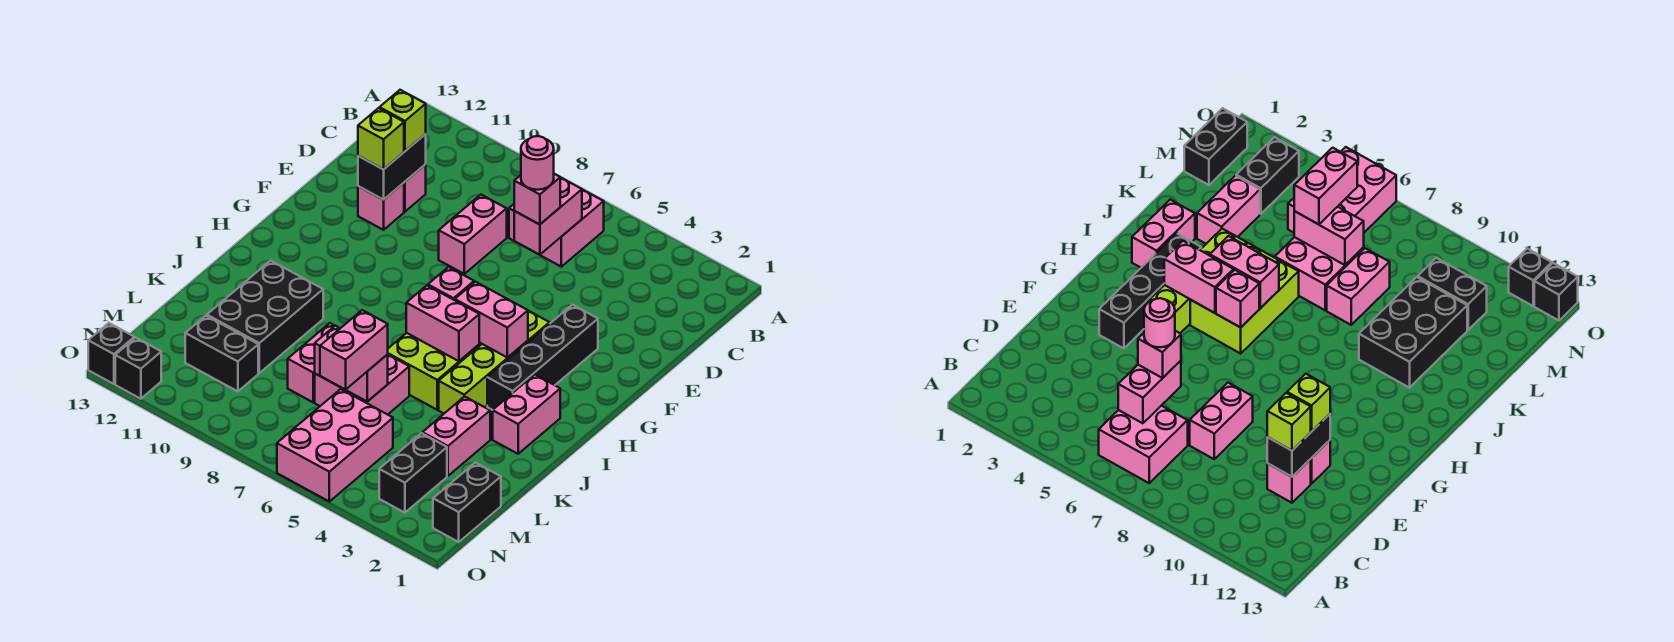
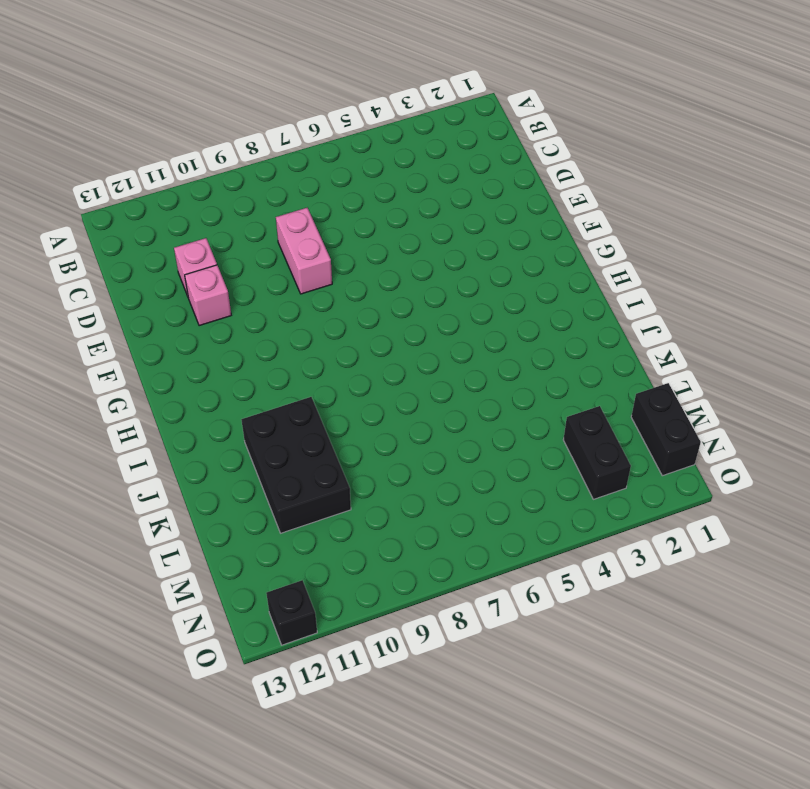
none -> pink brick B6:C7 level 1
none -> black brick F3:I3 level 1
none -> lime brick G4:J4 level 1

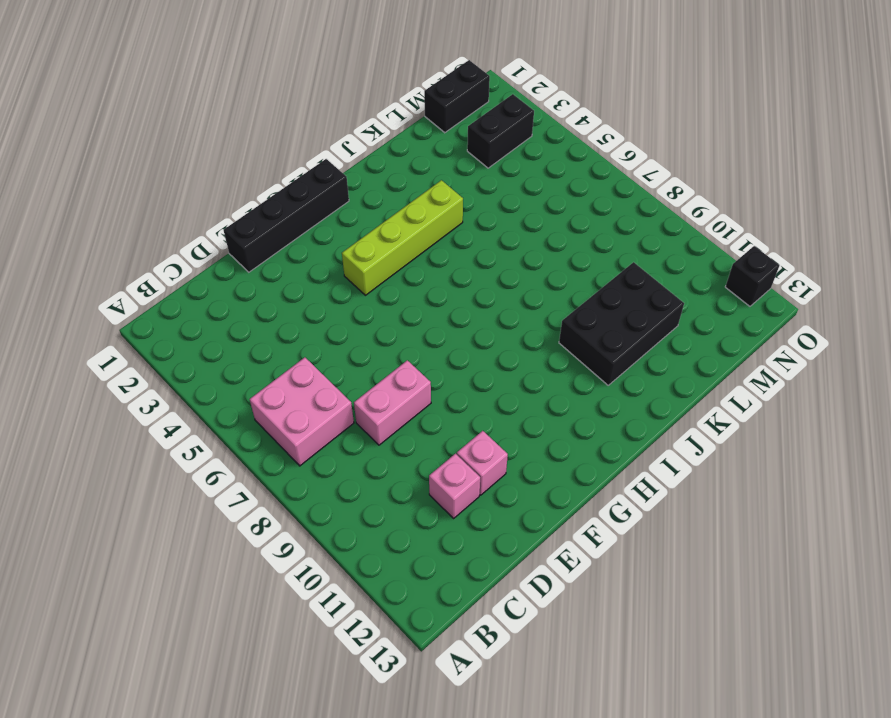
black brick E1:H1 level 1 -> black brick F3:I3 level 1
none -> lime brick H5:J6 level 1
none -> pink brick I2:J2 level 1
none -> pink brick K3:L3 level 1

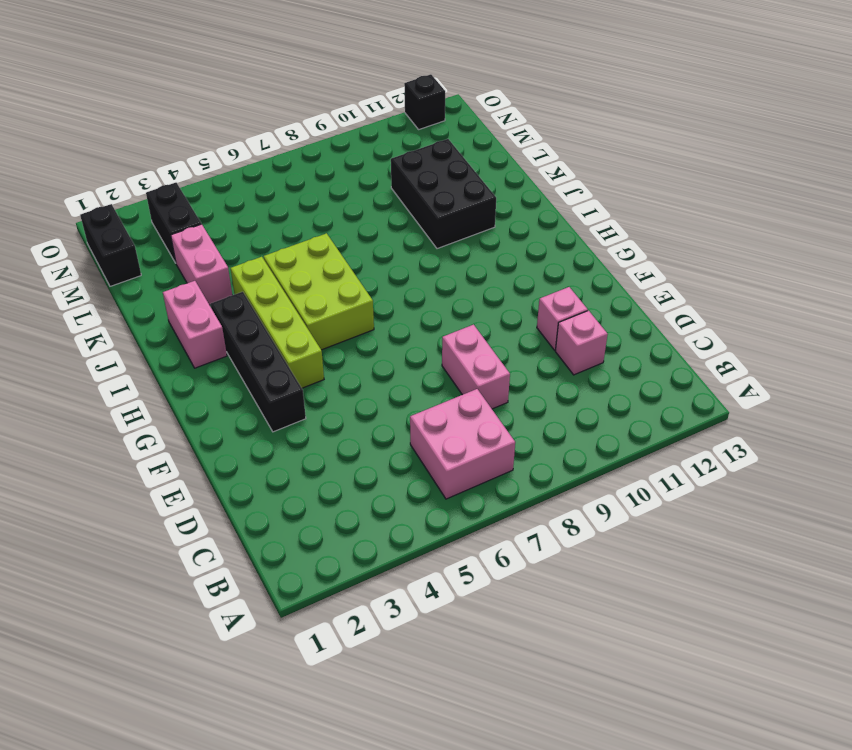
none -> pink brick K6:L7 level 1
none -> pink brick K8:L8 level 1
none -> pink brick M5:O6 level 1

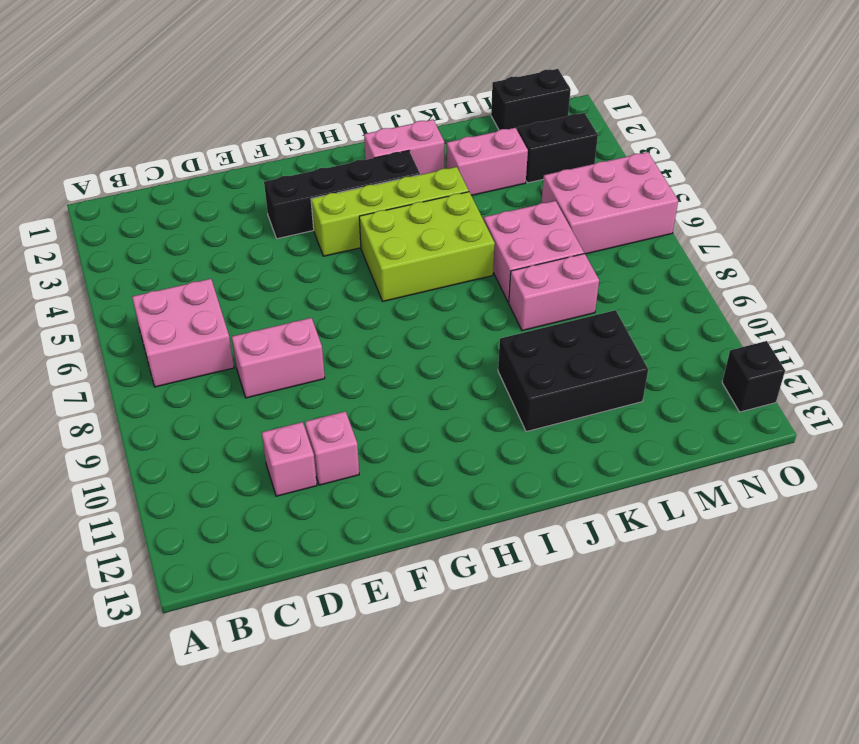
none -> black brick M10:M11 level 1
none -> black brick O13 level 1
none -> pink brick C6:D6 level 2

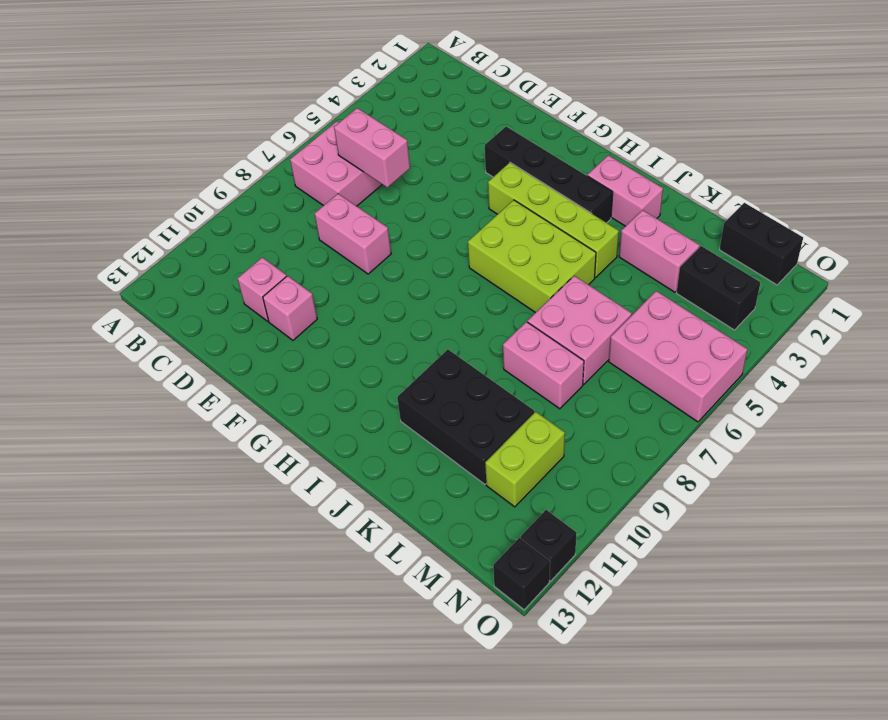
lime brick M10:M11 level 1 -> black brick M10:M11 level 1
none -> black brick D11:E11 level 2
none -> pink brick H4:H5 level 2
none -> pink brick H6 level 2

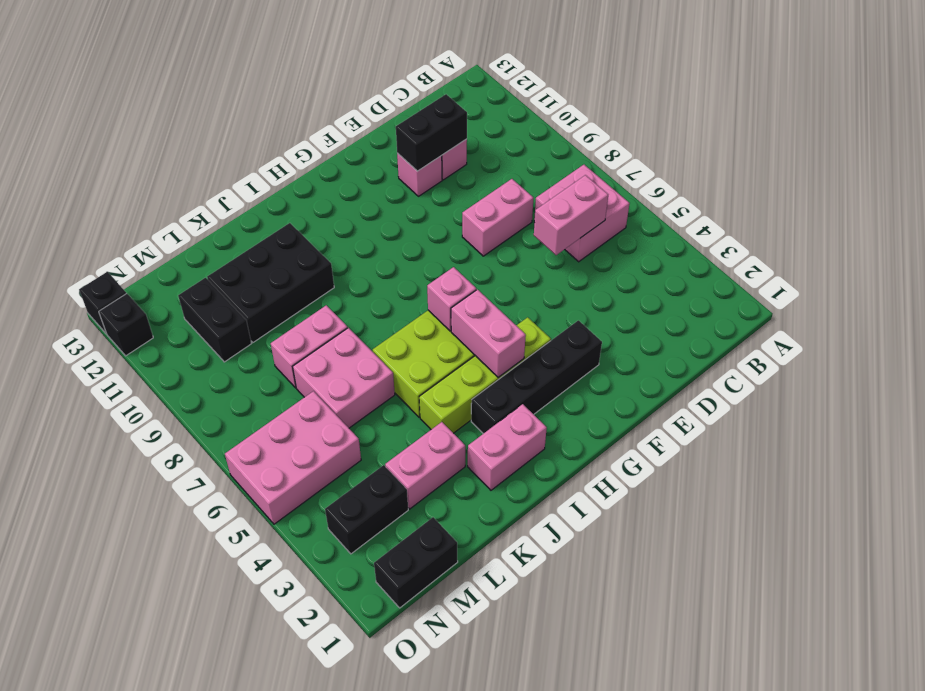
none -> pink brick I5:I6 level 2
none -> pink brick L6:L7 level 2
none -> pink brick D6 level 3

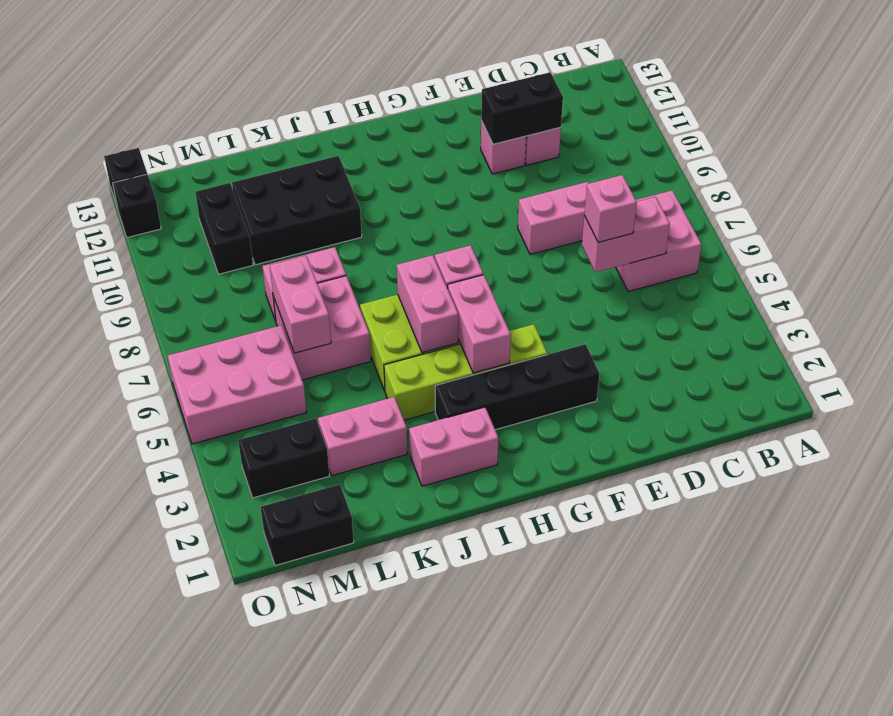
none -> lime brick D11 level 3
none -> lime brick E11 level 3
none -> pink brick L6:M6 level 3

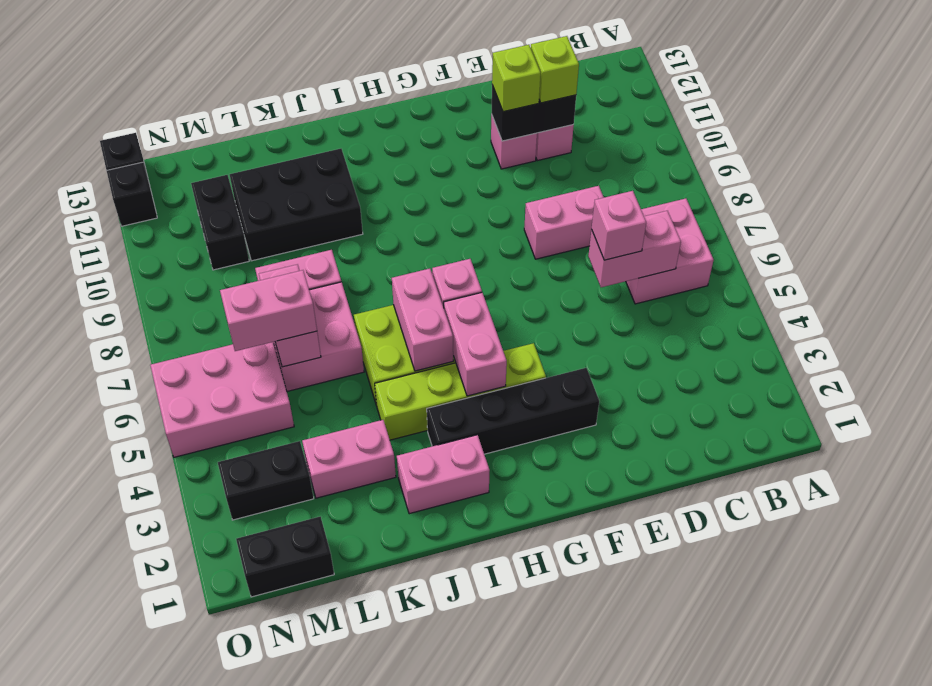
none -> pink round brick D6 level 4

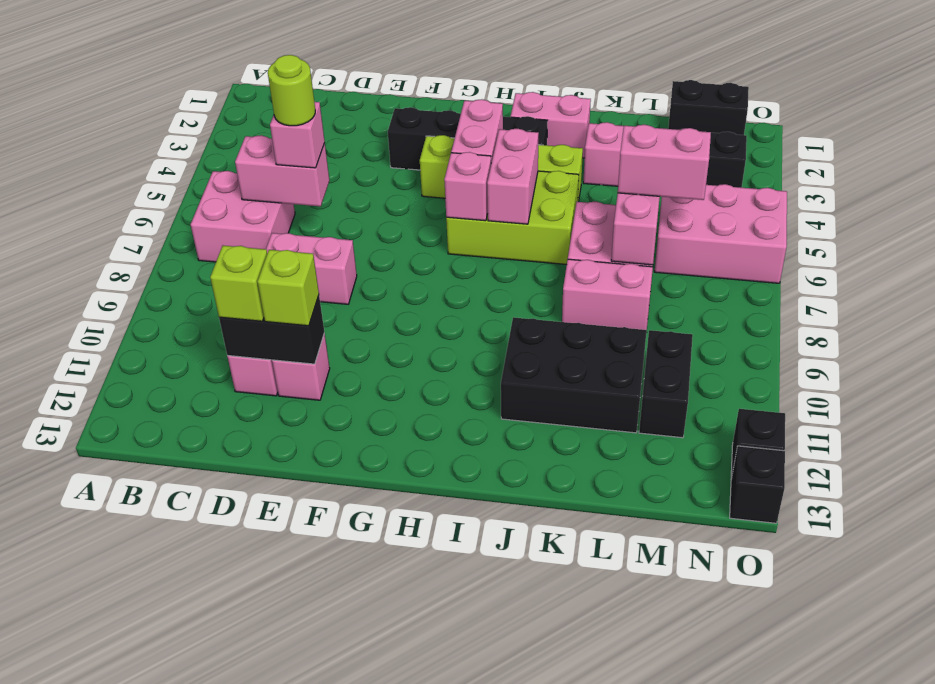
lime round brick D6 level 4 -> pink round brick D6 level 4

